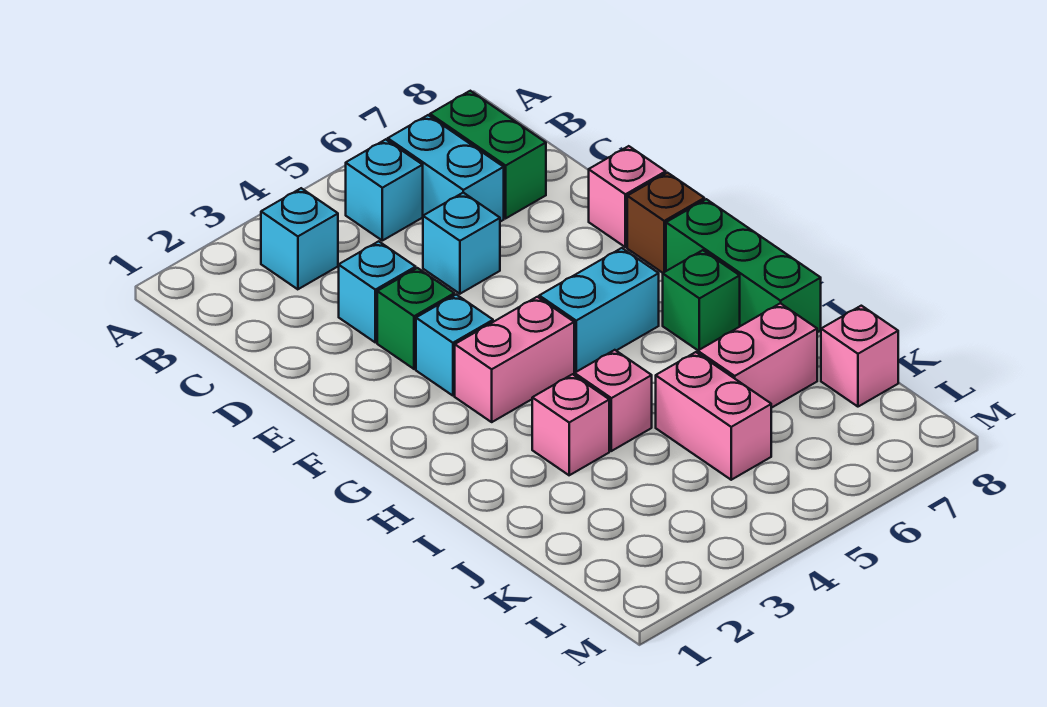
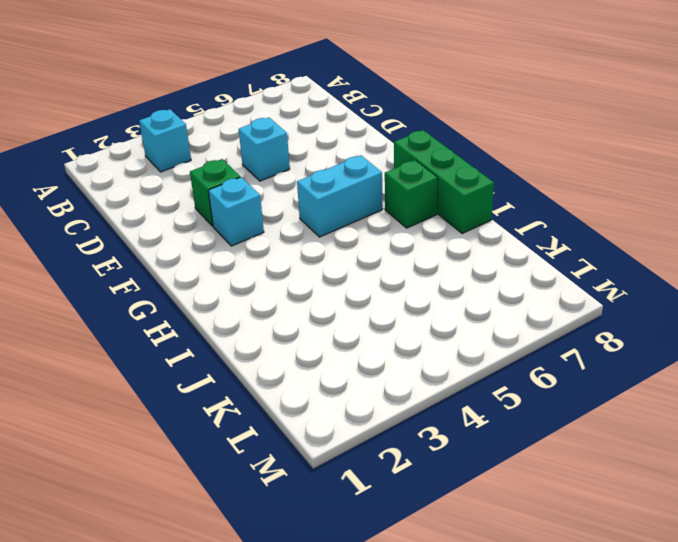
none -> cyan brick B5 level 1
none -> cyan brick B6:C6 level 1
none -> green brick B7:C7 level 1

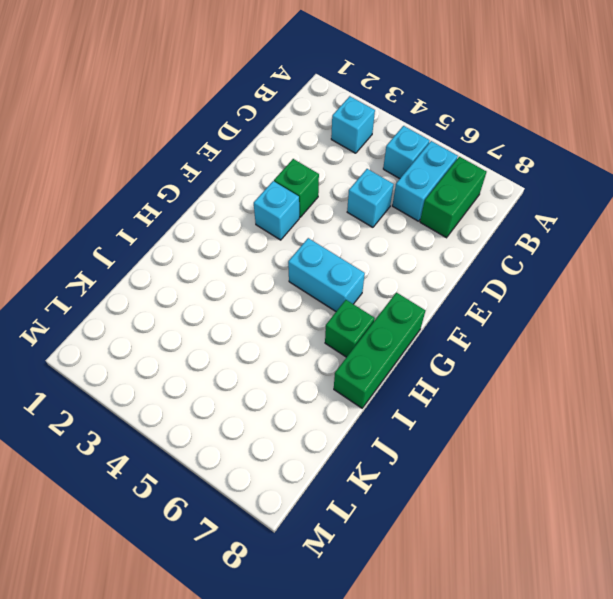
none -> cyan brick D3 level 1
none -> pink brick E8 level 1
none -> brown brick F8 level 1

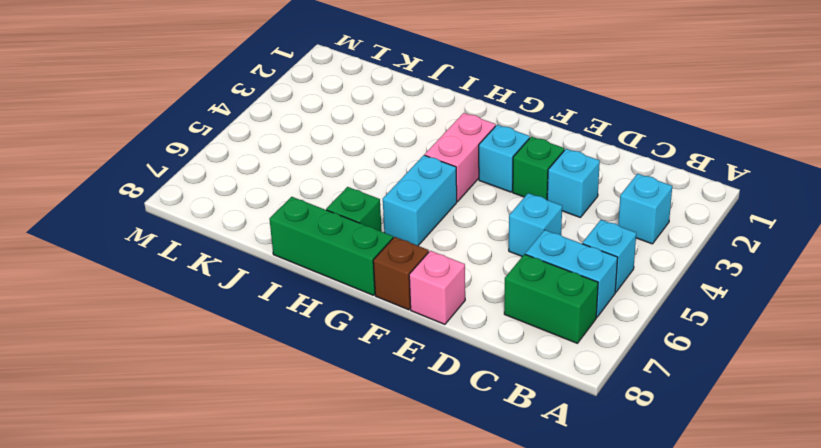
none -> pink brick I3 level 1
none -> pink brick I4 level 1
none -> pink brick J5:K5 level 1

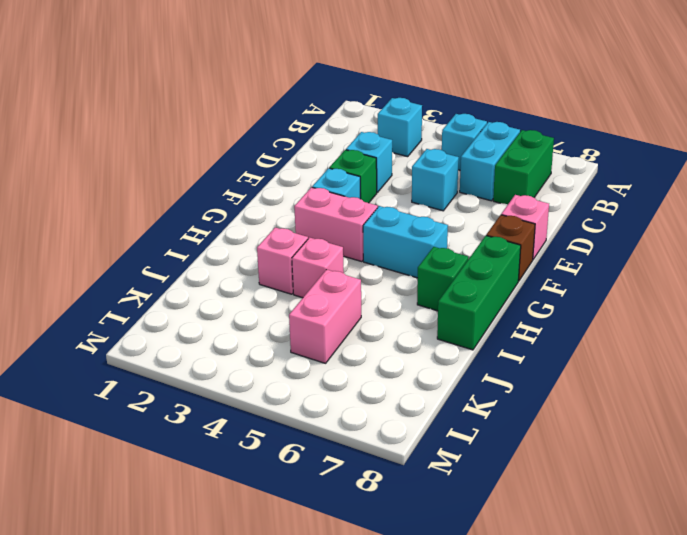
none -> pink brick J6:J7 level 1
none -> pink brick K8 level 1

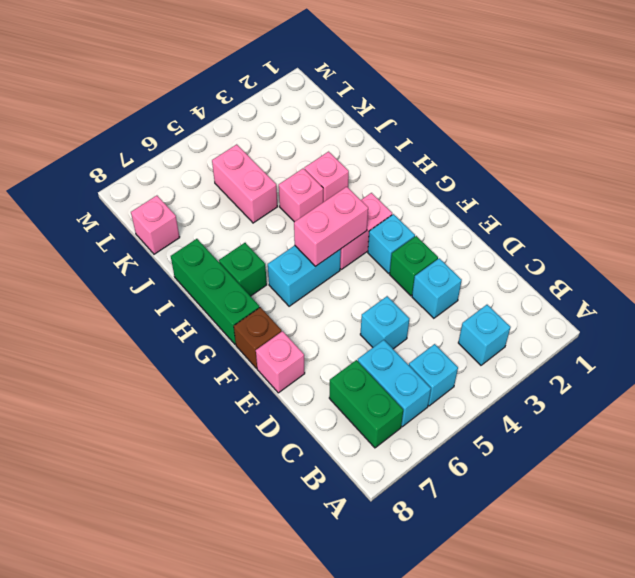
pink brick G4:G5 level 2 -> pink brick J6:J7 level 1

